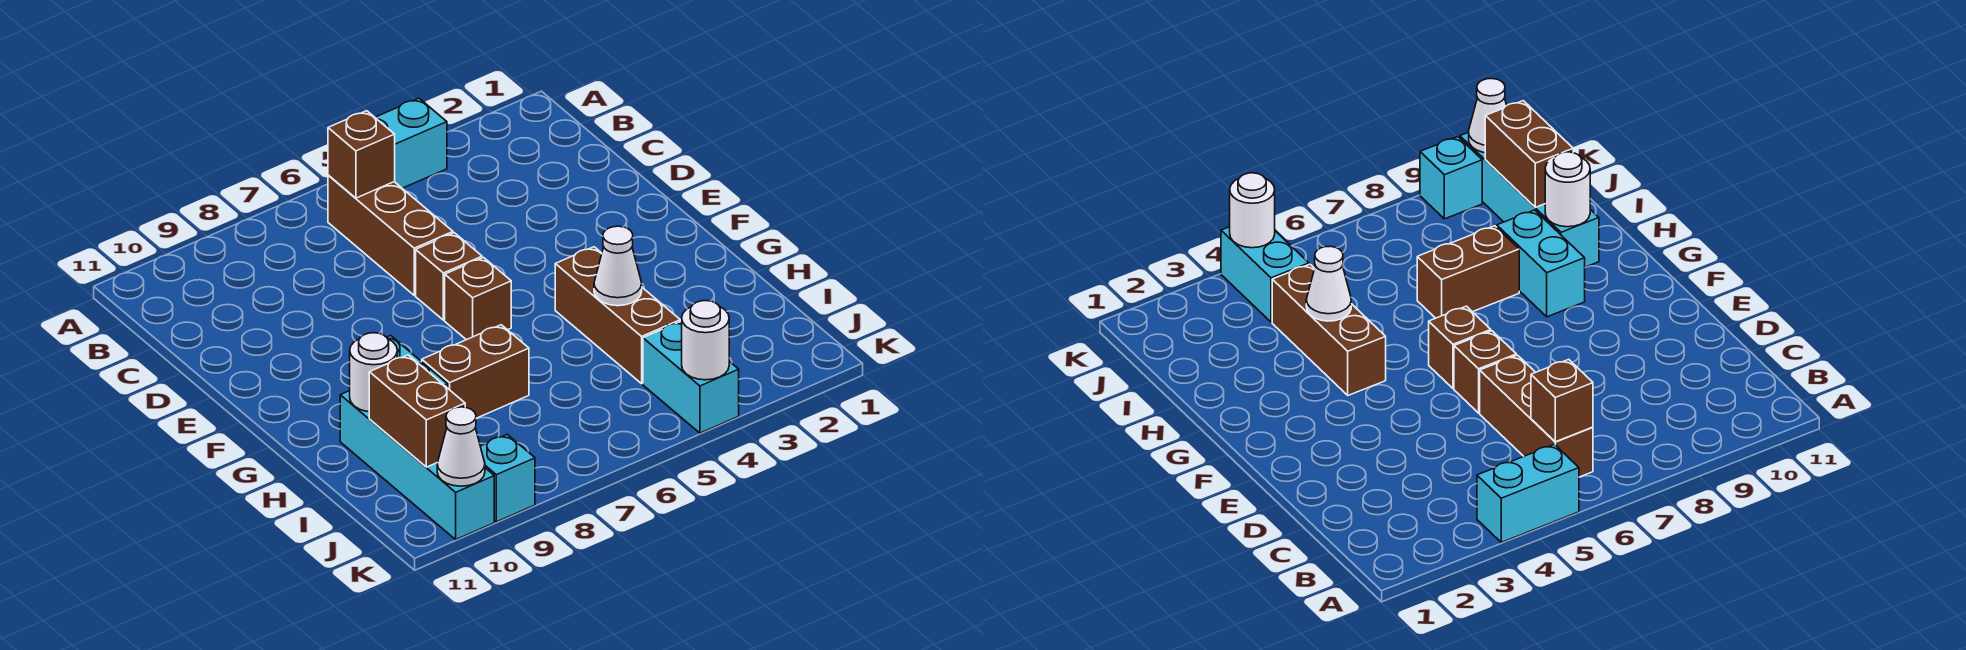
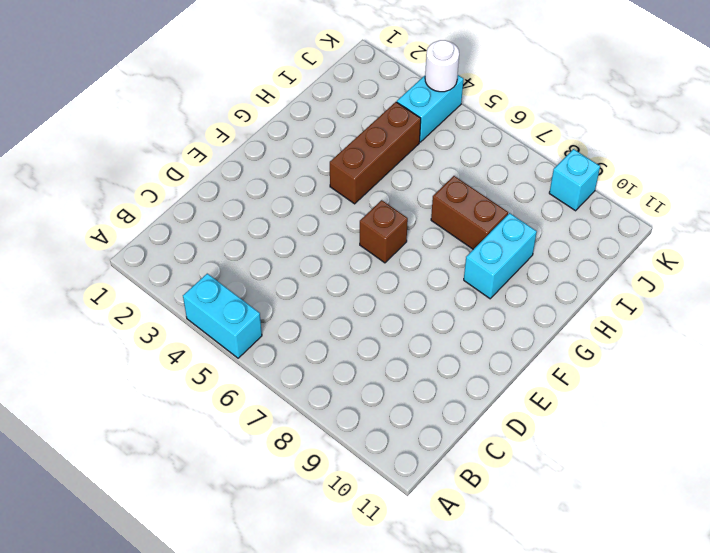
none -> brown brick B6:D6 level 1
none -> brown brick E6 level 1
none -> cyan brick H10:K10 level 1

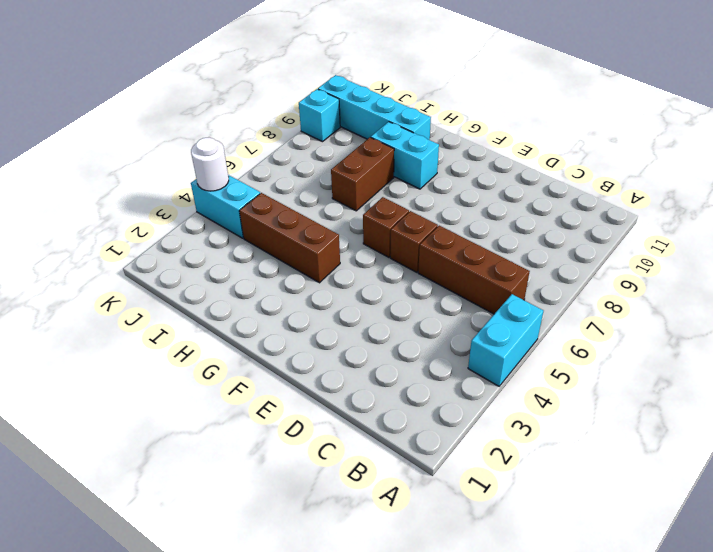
none -> brown brick B6 level 2
none -> white cone H4 level 2
none -> white round brick H10 level 2

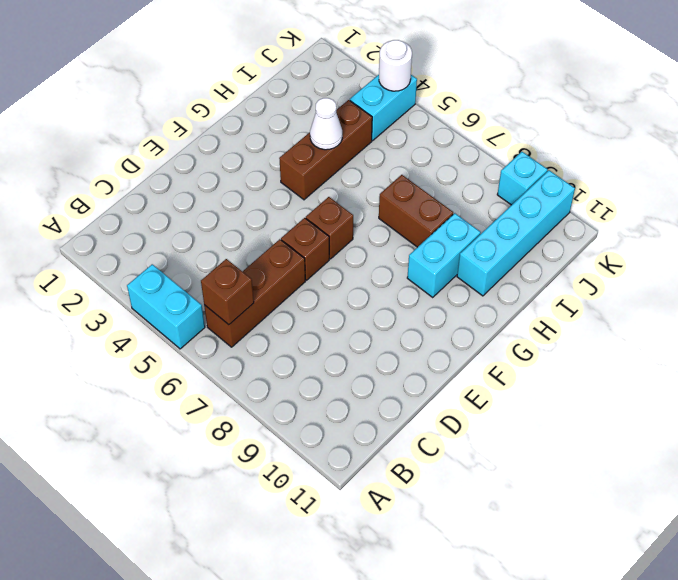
none -> white round brick H10 level 2
none -> brown brick I10:J10 level 2
none -> white cone K10 level 2

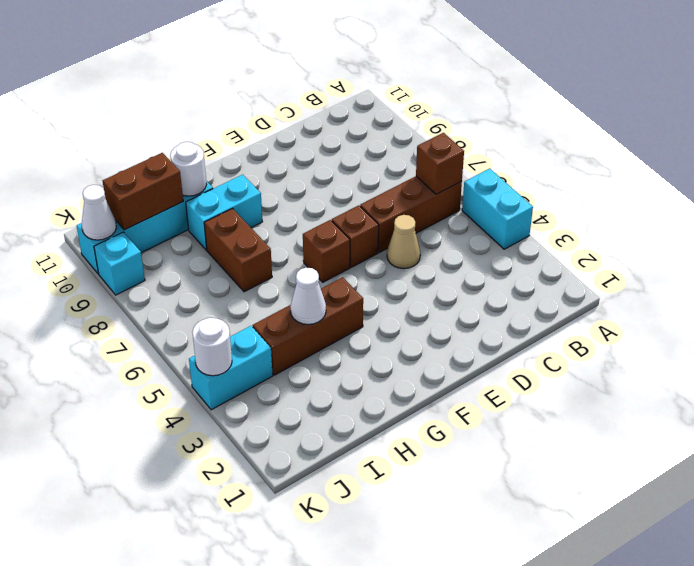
tan cone D5 level 1 -> none

